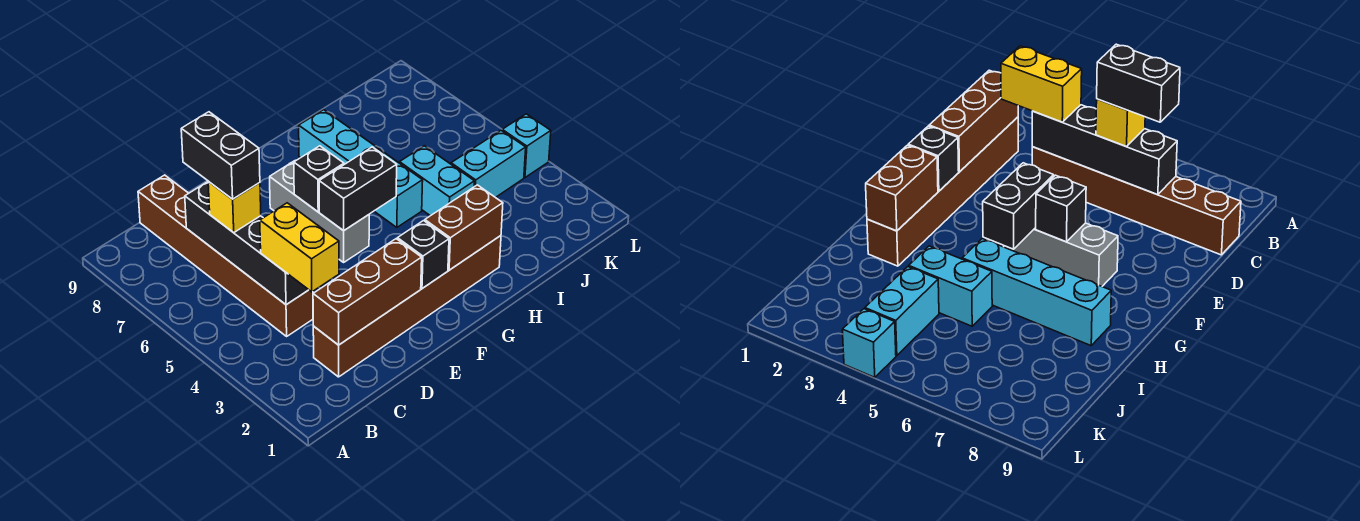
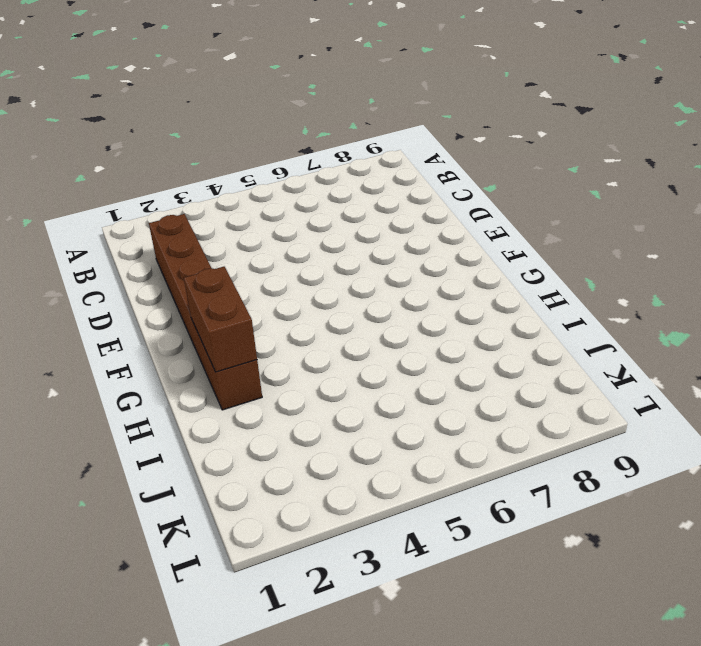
none -> brown brick C4:C9 level 1
none -> grey brick F5:F7 level 1
none -> cyan brick H5:H8 level 1

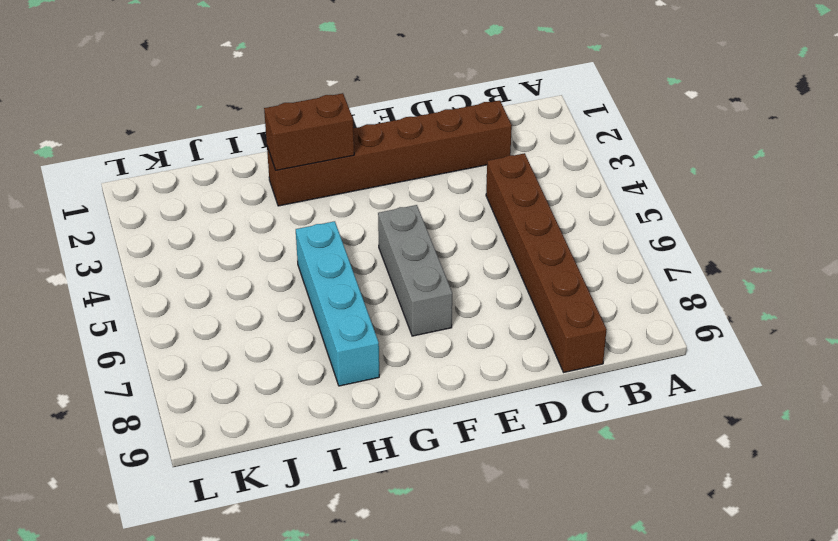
none -> cyan brick I4:I5 level 1
none -> cyan brick J4:K4 level 1
none -> cyan brick L4 level 1

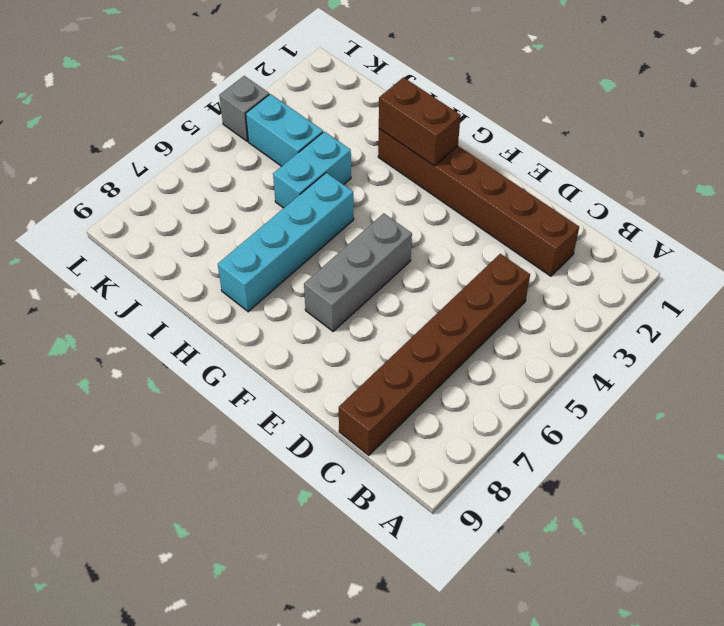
grey brick L4 level 1 -> cyan brick L4 level 1
none -> brown brick C2:E2 level 2
none -> black brick C4:C7 level 2
none -> black brick F2 level 2

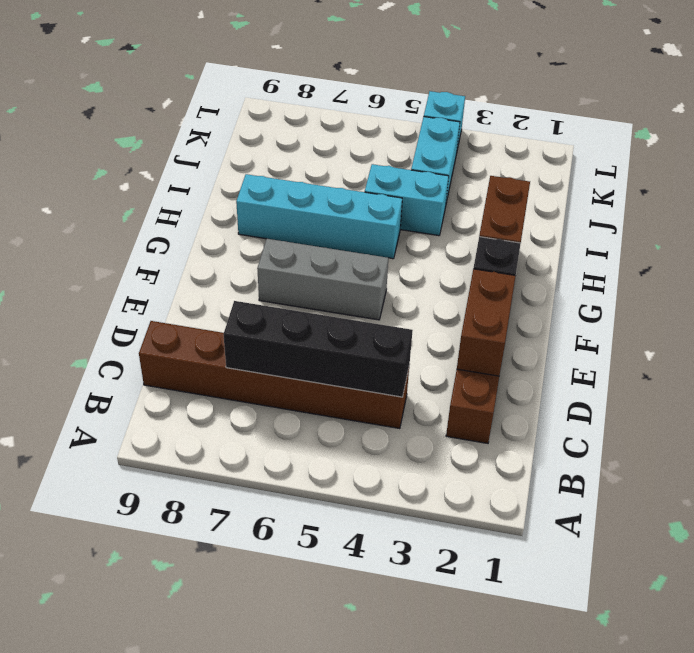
brown brick D2:E2 level 2 -> brown brick C2:E2 level 2
none -> black brick F5:G5 level 2
none -> black brick F6 level 2
none -> yellow brick C3:C4 level 3

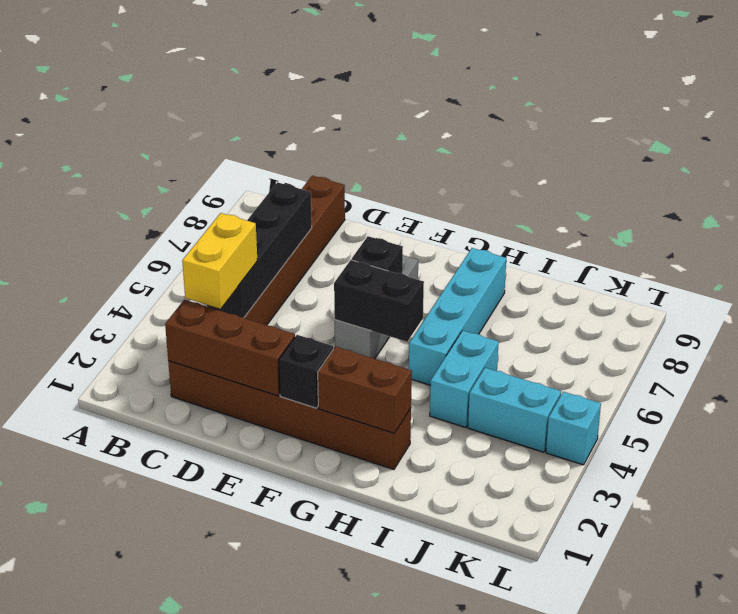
none -> yellow brick C6 level 3
none -> black brick C6:C7 level 4

